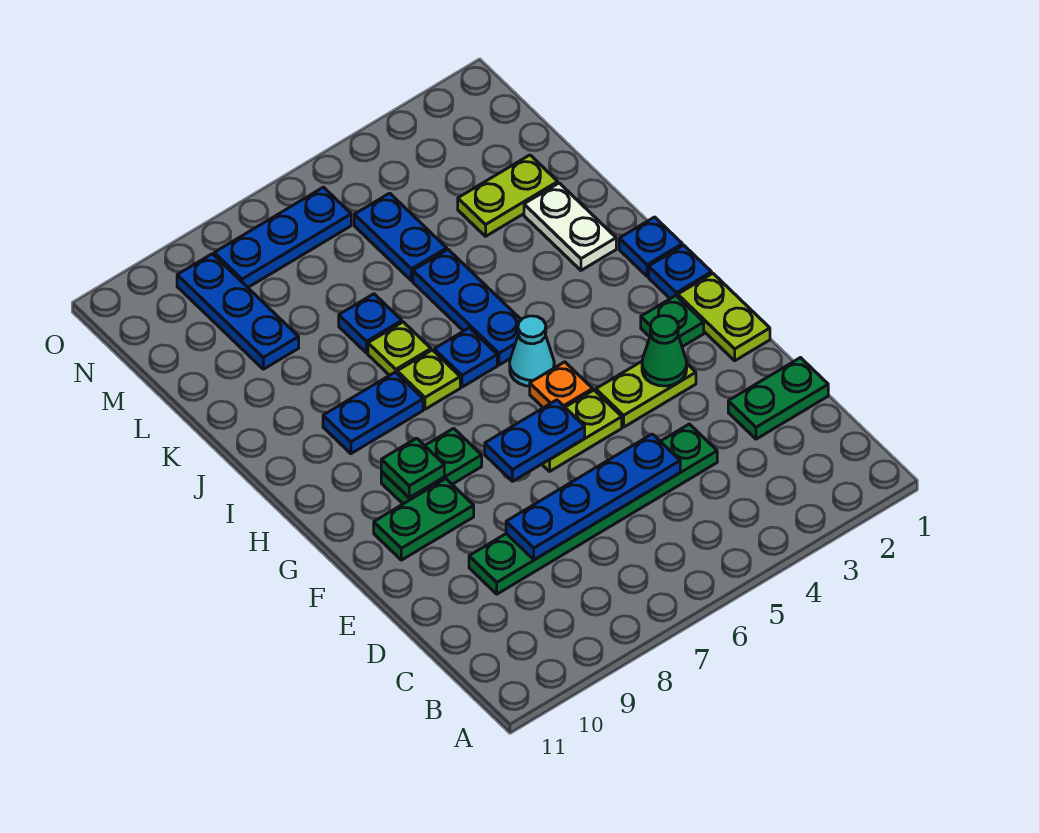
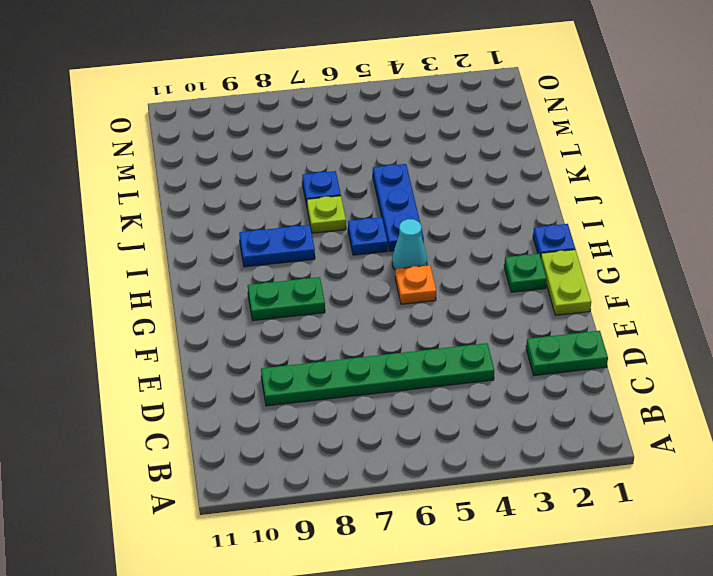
none -> lime plate F3:F4 level 1
none -> lime plate F5:F6 level 1
none -> green plate F9:F10 level 1

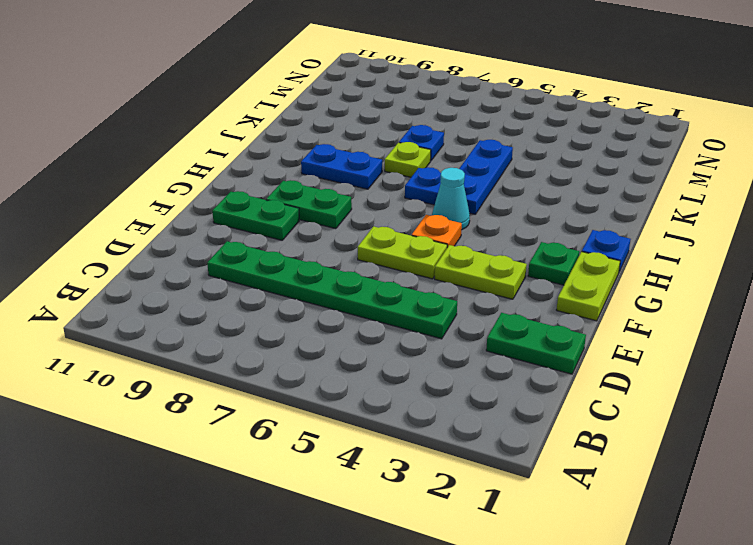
none -> blue plate I1 level 1
none -> lime plate I7 level 1
none -> white plate J2:K2 level 1

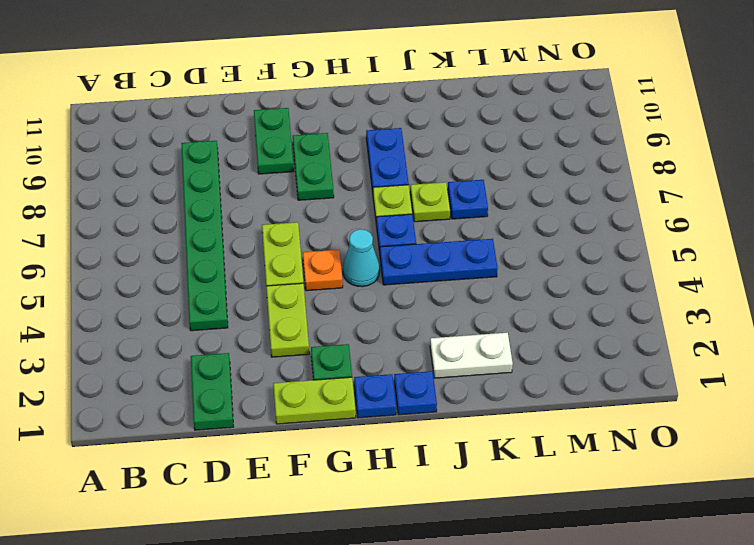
none -> lime plate L2:L3 level 1
none -> blue plate L5:M5 level 1
none -> blue plate L9:N9 level 1

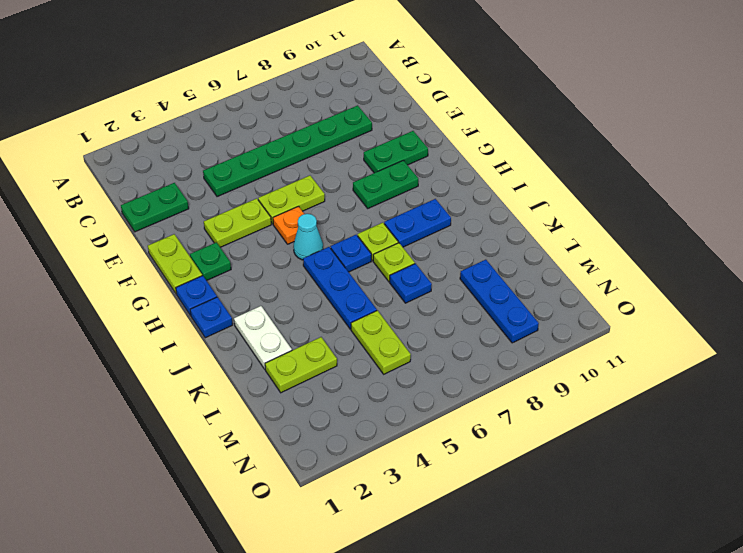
lime plate L5:M5 level 1 -> blue plate L5:M5 level 1
none -> blue plate N6:N8 level 1
none -> blue plate D5:D8 level 2
none -> green cone F3 level 2

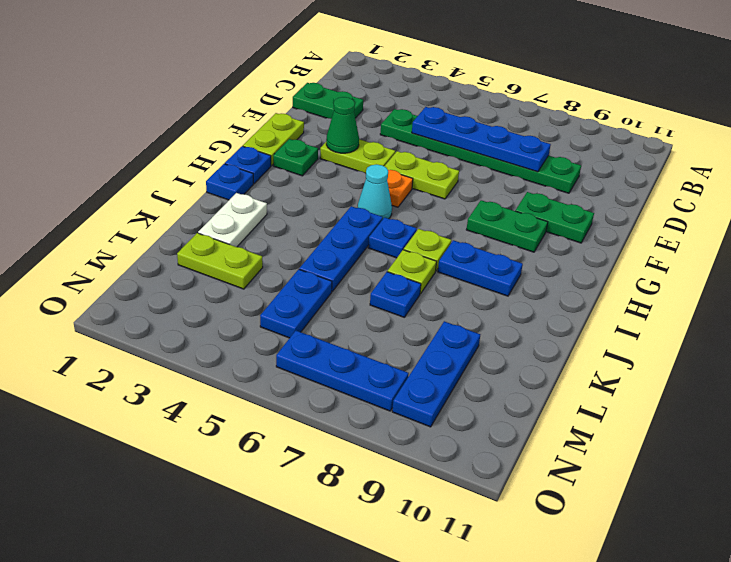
none -> blue plate F6:F7 level 2
none -> green plate G9 level 2

